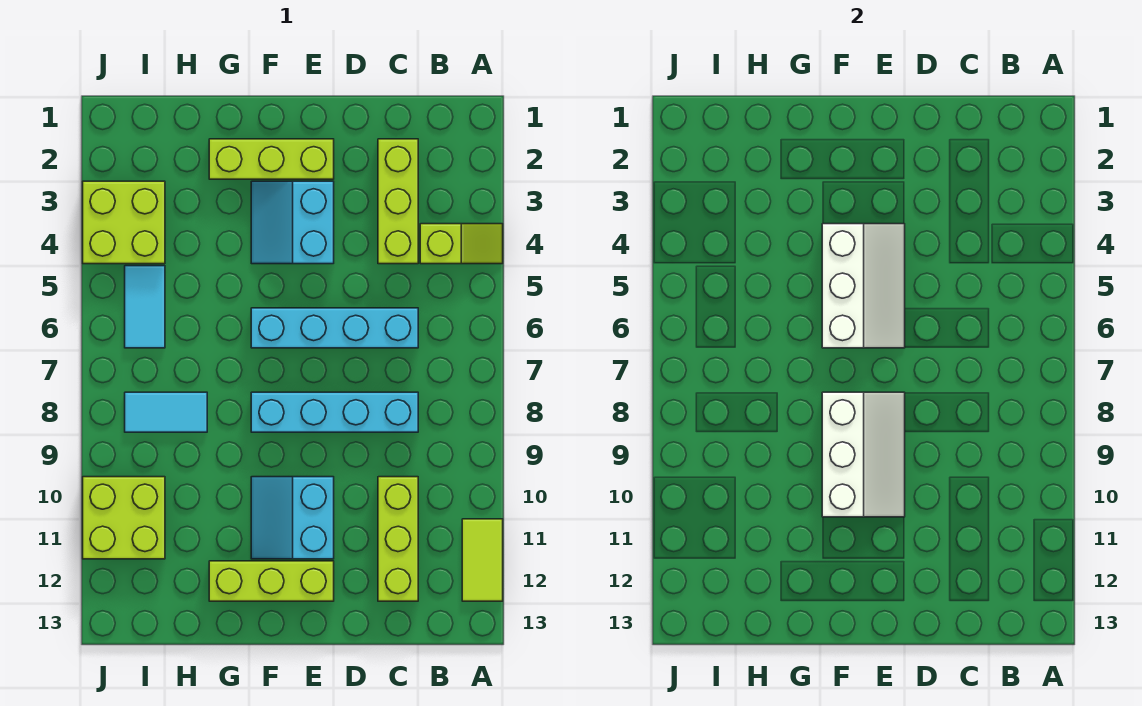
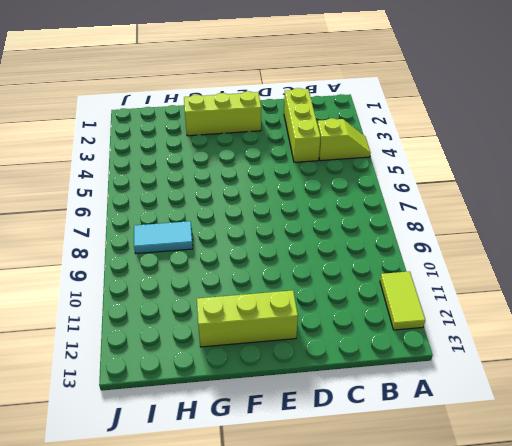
none -> cyan brick C6:F6 level 1
none -> cyan brick C8:F8 level 1
none -> lime brick C10:C12 level 1

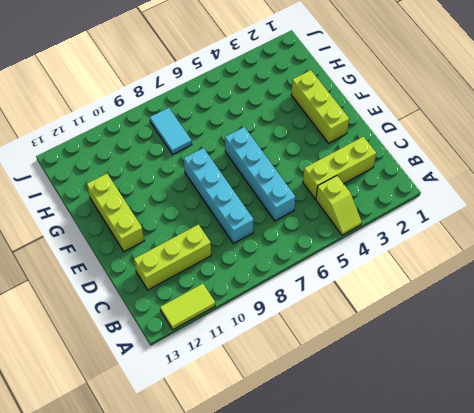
none -> cyan slope E3:F4 level 1 top E
none -> cyan slope E10:F11 level 1 top E
none -> lime brick I3:J4 level 1

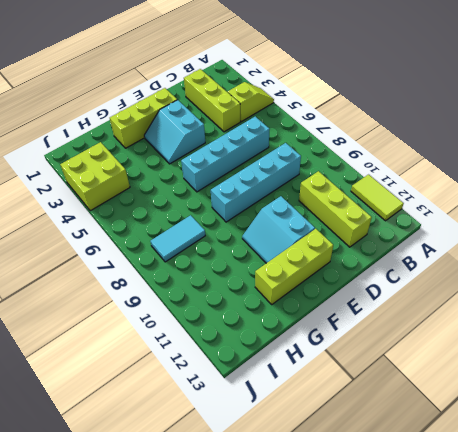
none -> cyan tile I5:I6 level 1
none -> lime brick I10:J11 level 1
none -> white slope E4:F6 level 2 top F

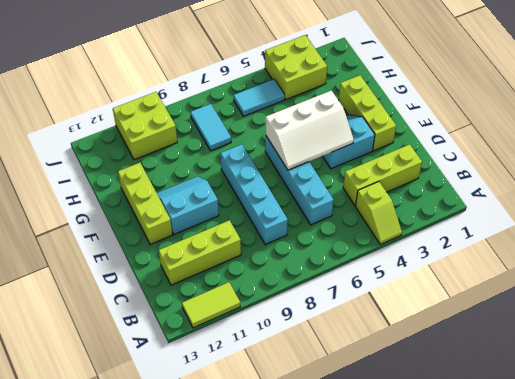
none -> white slope E8:F10 level 2 top F

